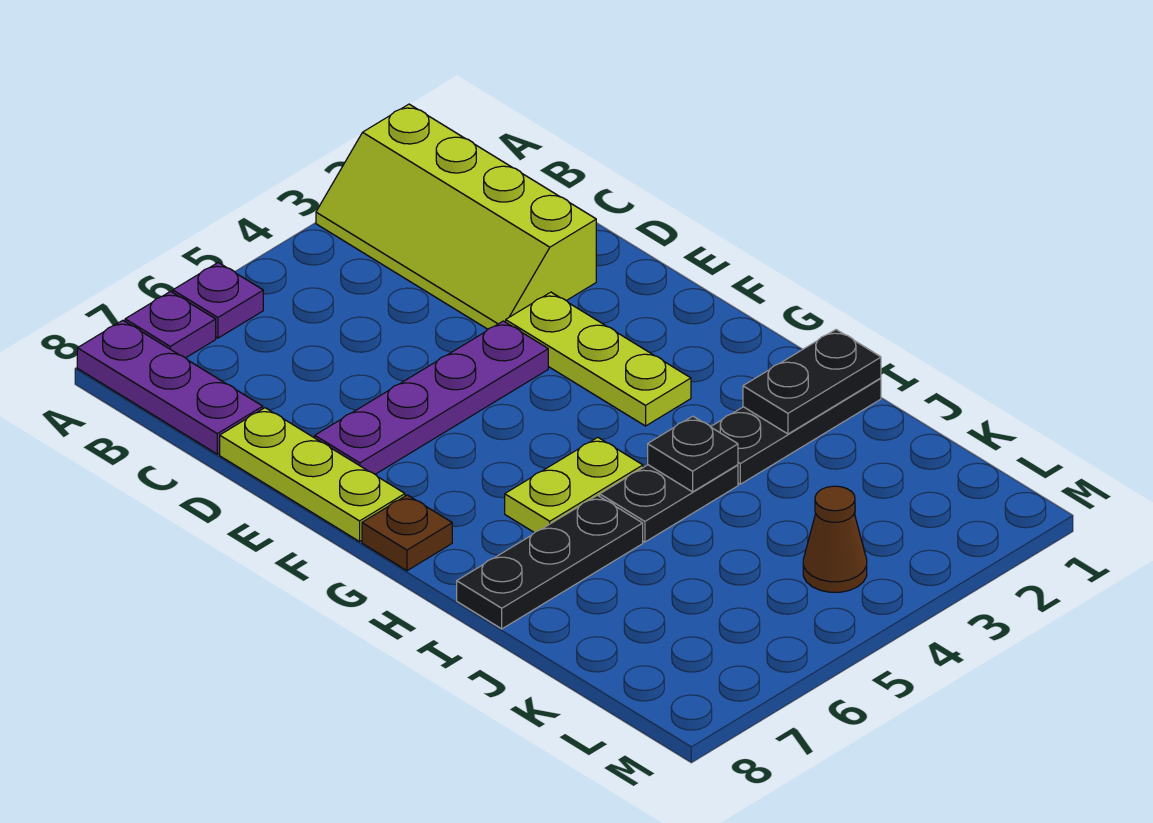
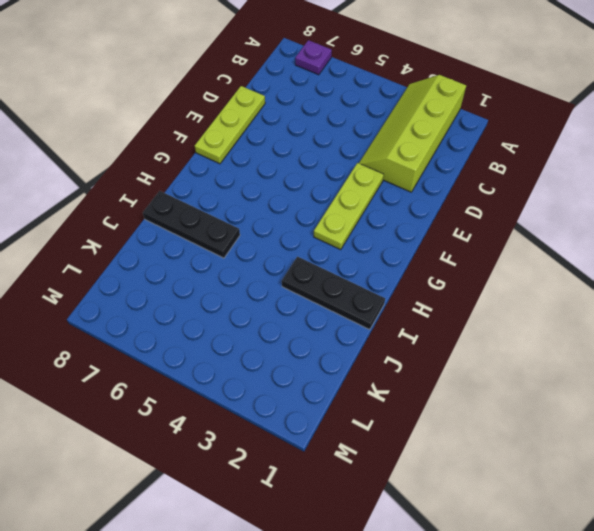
none -> purple plate A6 level 1
none -> purple plate A8:C8 level 1
none -> purple plate E4:E7 level 1

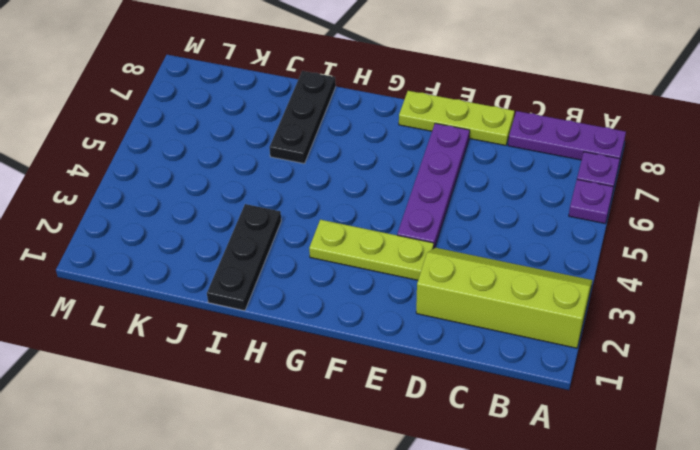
none -> brown plate G8 level 1
none -> lime plate H5:H6 level 1
none -> black plate I4:I5 level 1

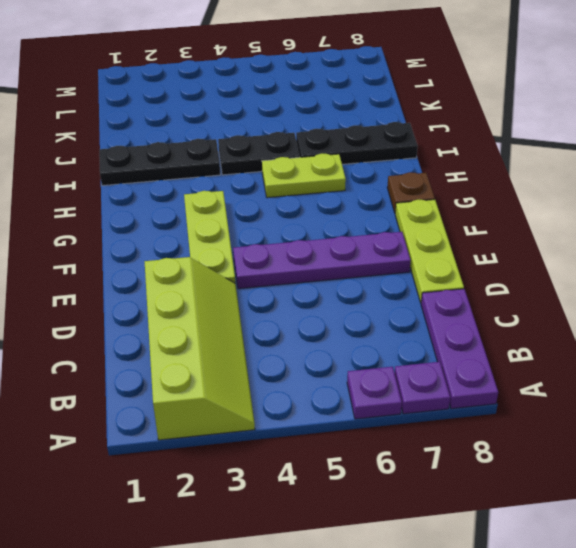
none -> brown cone L4 level 1
none -> black plate I1:I2 level 2
none -> black plate I4 level 2

